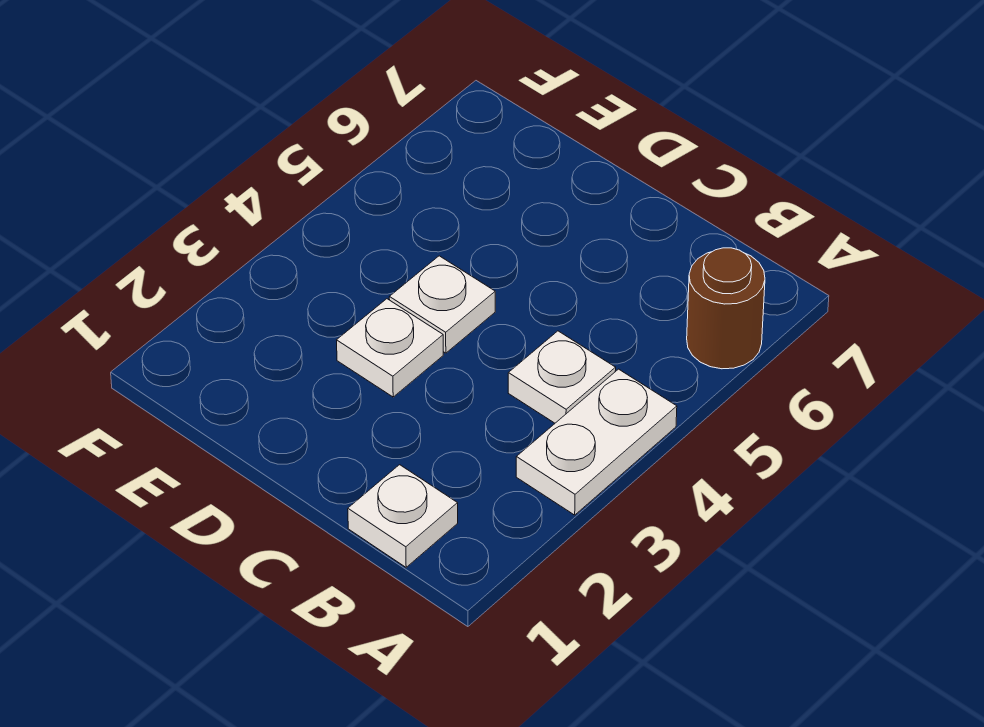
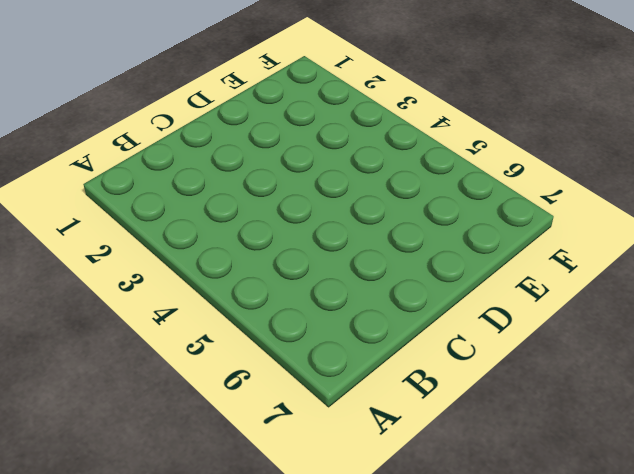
none -> white plate A3:A4 level 1
none -> brown round brick A6 level 1

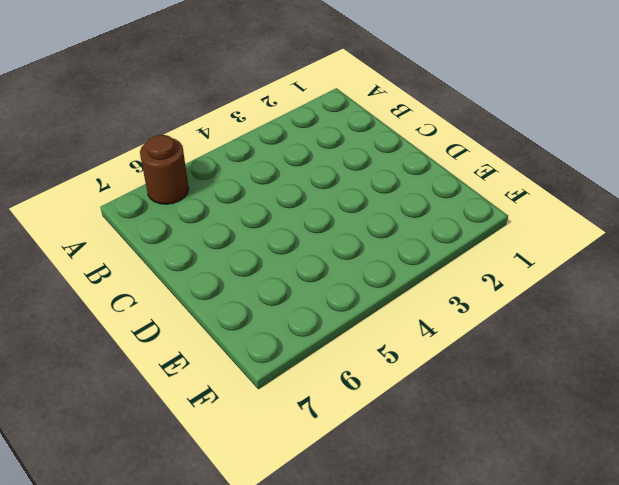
none -> white plate A3:A4 level 1
none -> white plate B1 level 1

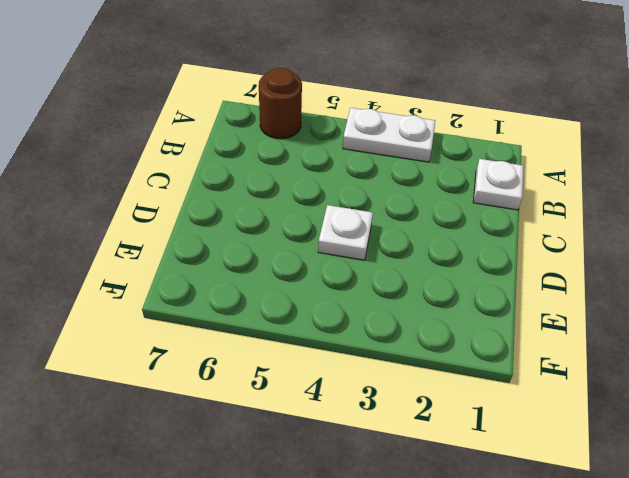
none -> white plate B4 level 1
none -> white plate D3 level 1

